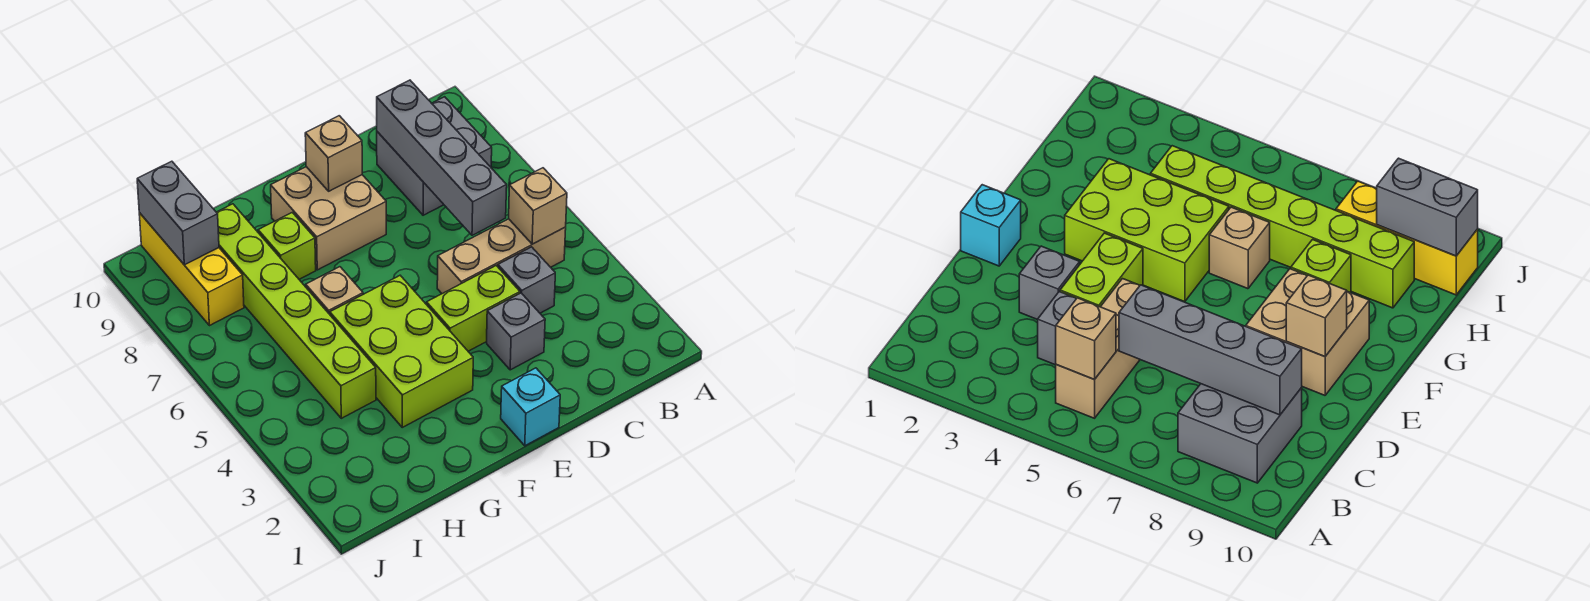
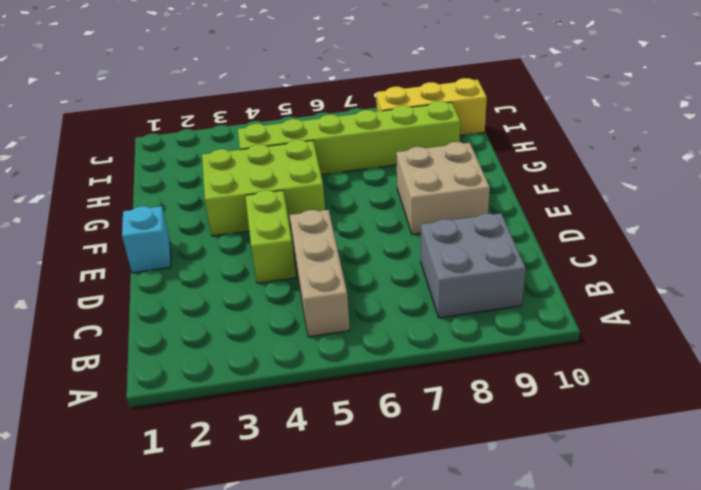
none -> grey brick C4 level 1
none -> grey brick D3 level 1
none -> tan brick G6 level 1

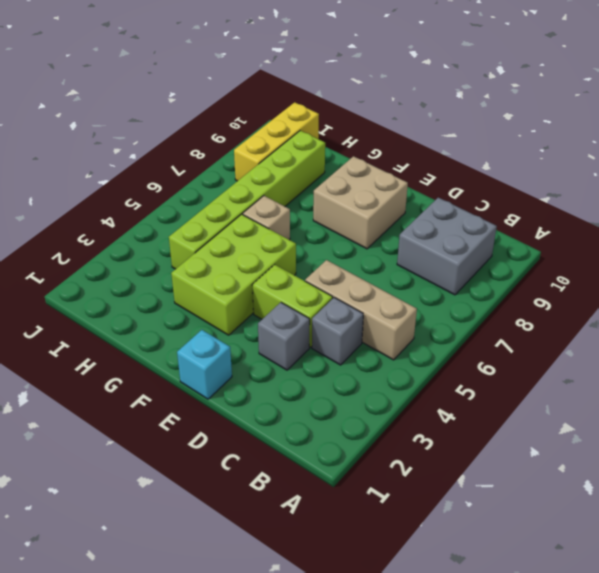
none -> lime brick G8 level 1
none -> tan brick B5 level 2
none -> grey brick C6:C9 level 2

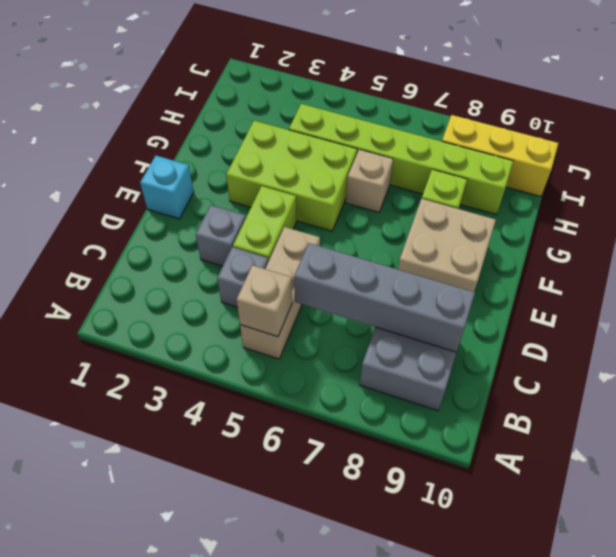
none -> tan brick E9 level 2
none -> grey brick I9:I10 level 2

